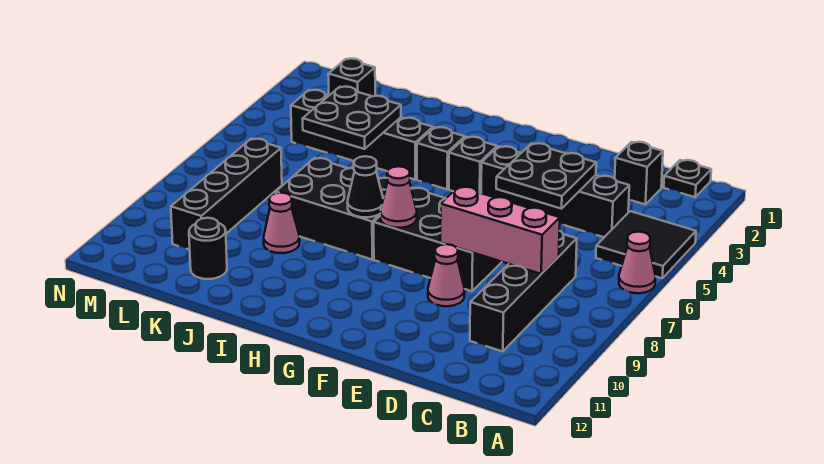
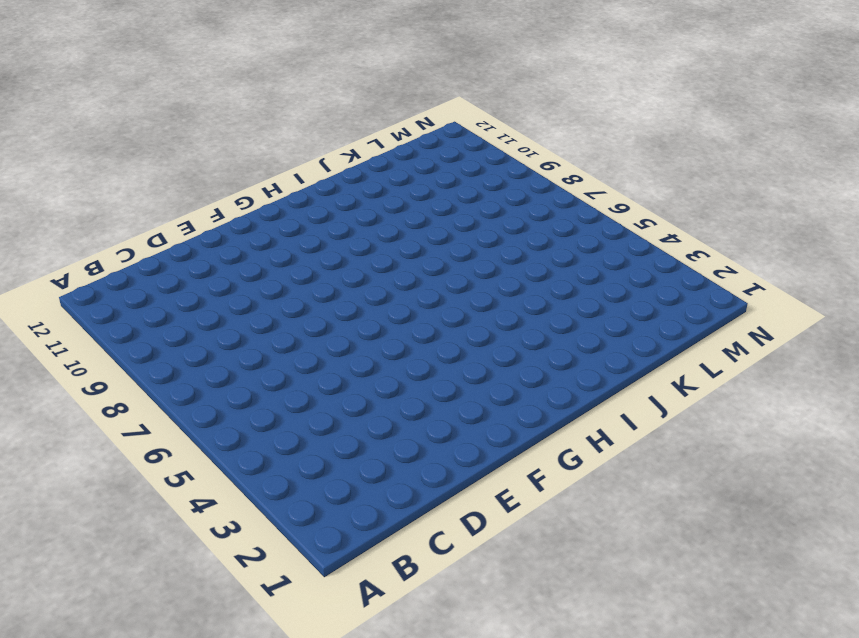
none -> black tile A4:B5 level 1
none -> pink cone A6 level 1
none -> black plate B1 level 1

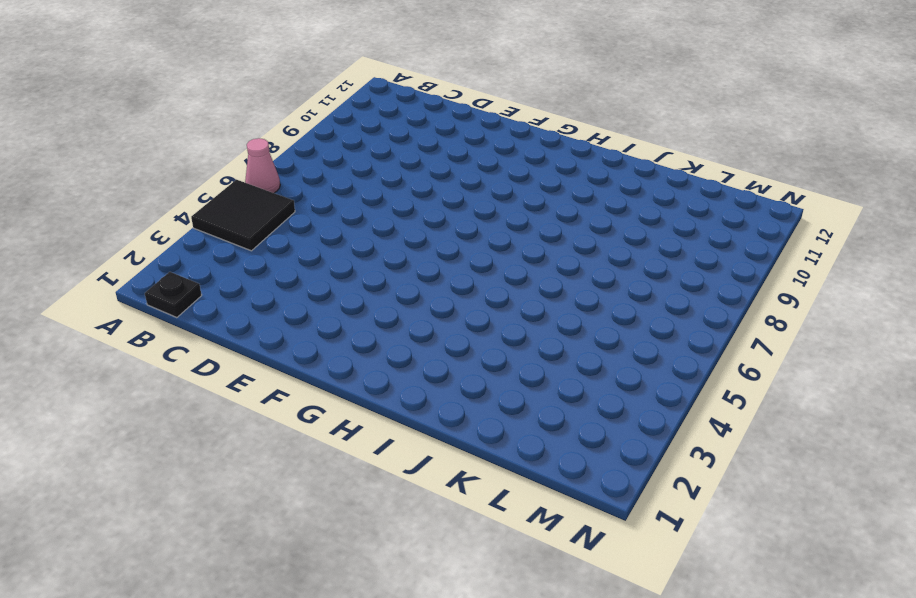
none -> black brick C2 level 1
none -> black brick C4:F4 level 1
none -> black brick C7:C10 level 1

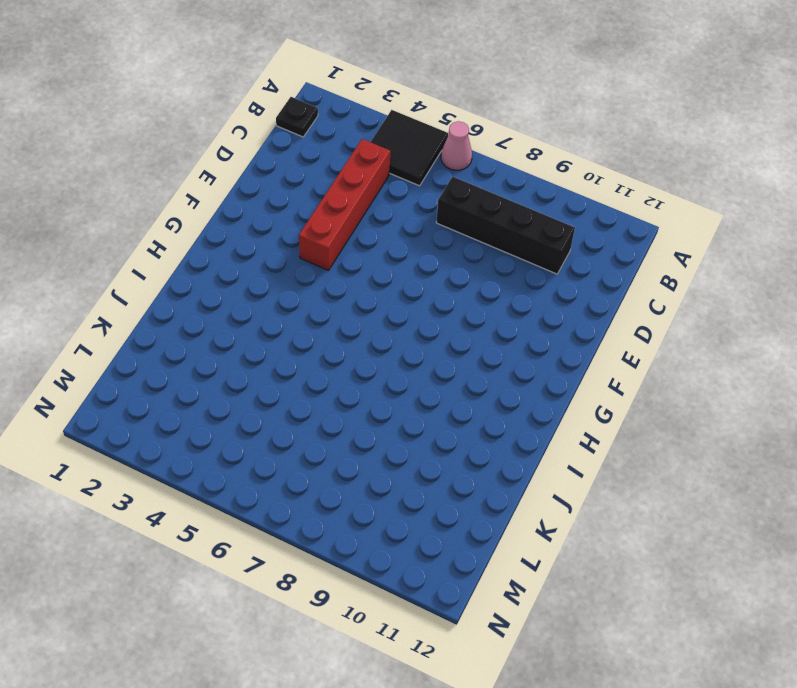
red brick C4:F4 level 1 -> black brick C4:F4 level 1
none -> black brick C2 level 1
none -> black brick E7:G8 level 1
none -> pink cone E9 level 1

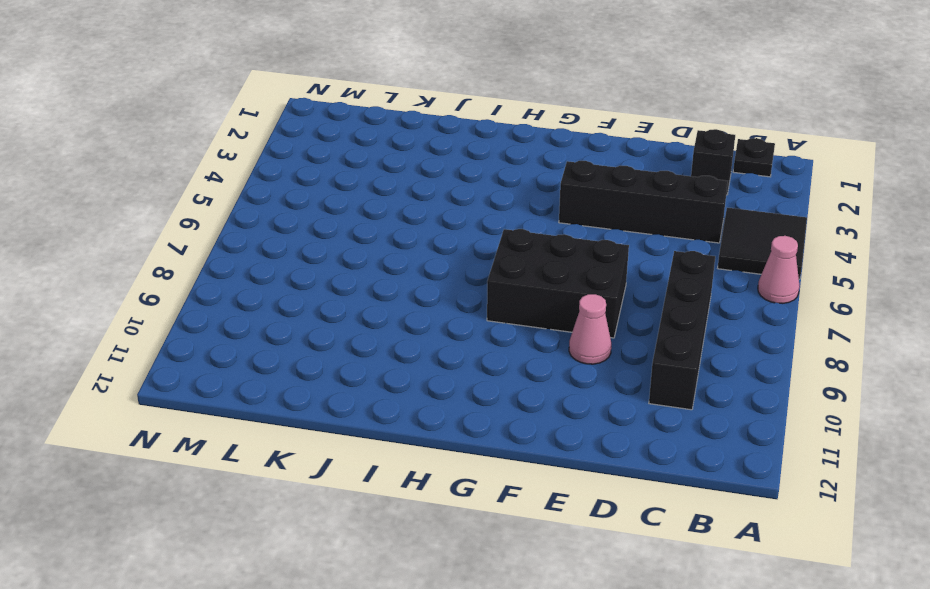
none -> black brick G4 level 1
none -> black brick H4 level 1
none -> black brick H7:J8 level 1

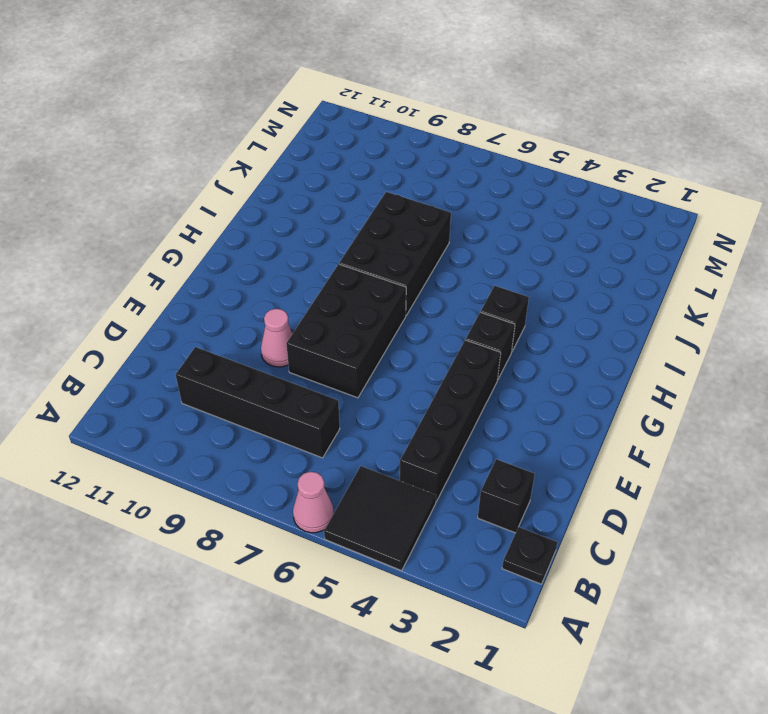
none -> black brick I4:L4 level 1
none -> pink cone J9 level 1
none -> black round brick K11 level 1

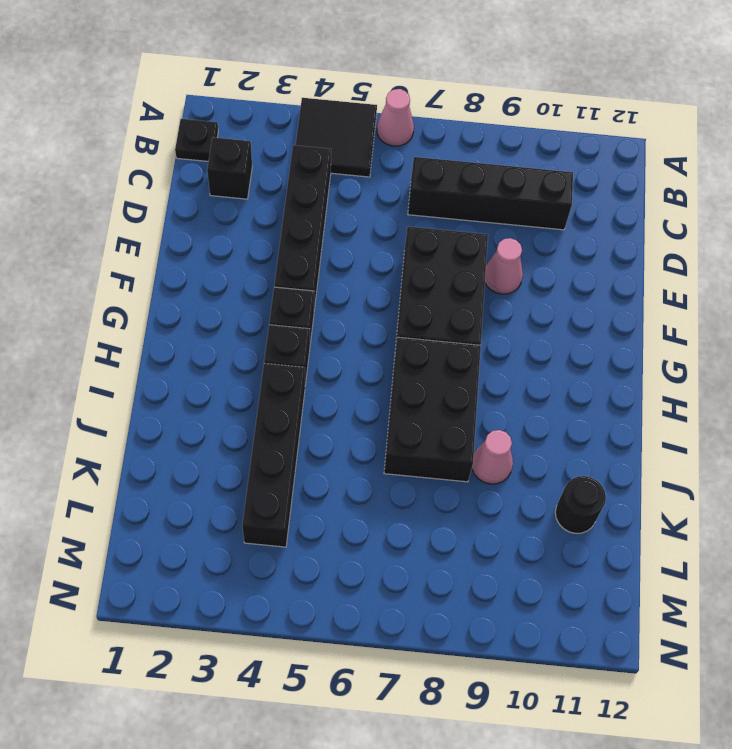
none -> black brick L2 level 1
none -> black brick L7:L10 level 1
none -> pink brick C8:E8 level 2

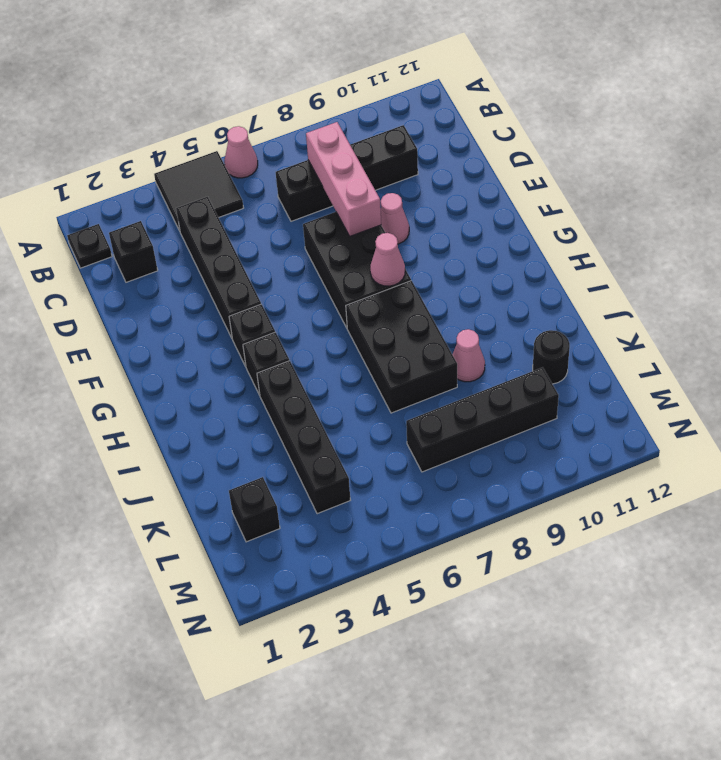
none -> black plate D4:E5 level 2
none -> black cone H8 level 2
none -> black plate J4:K5 level 2

